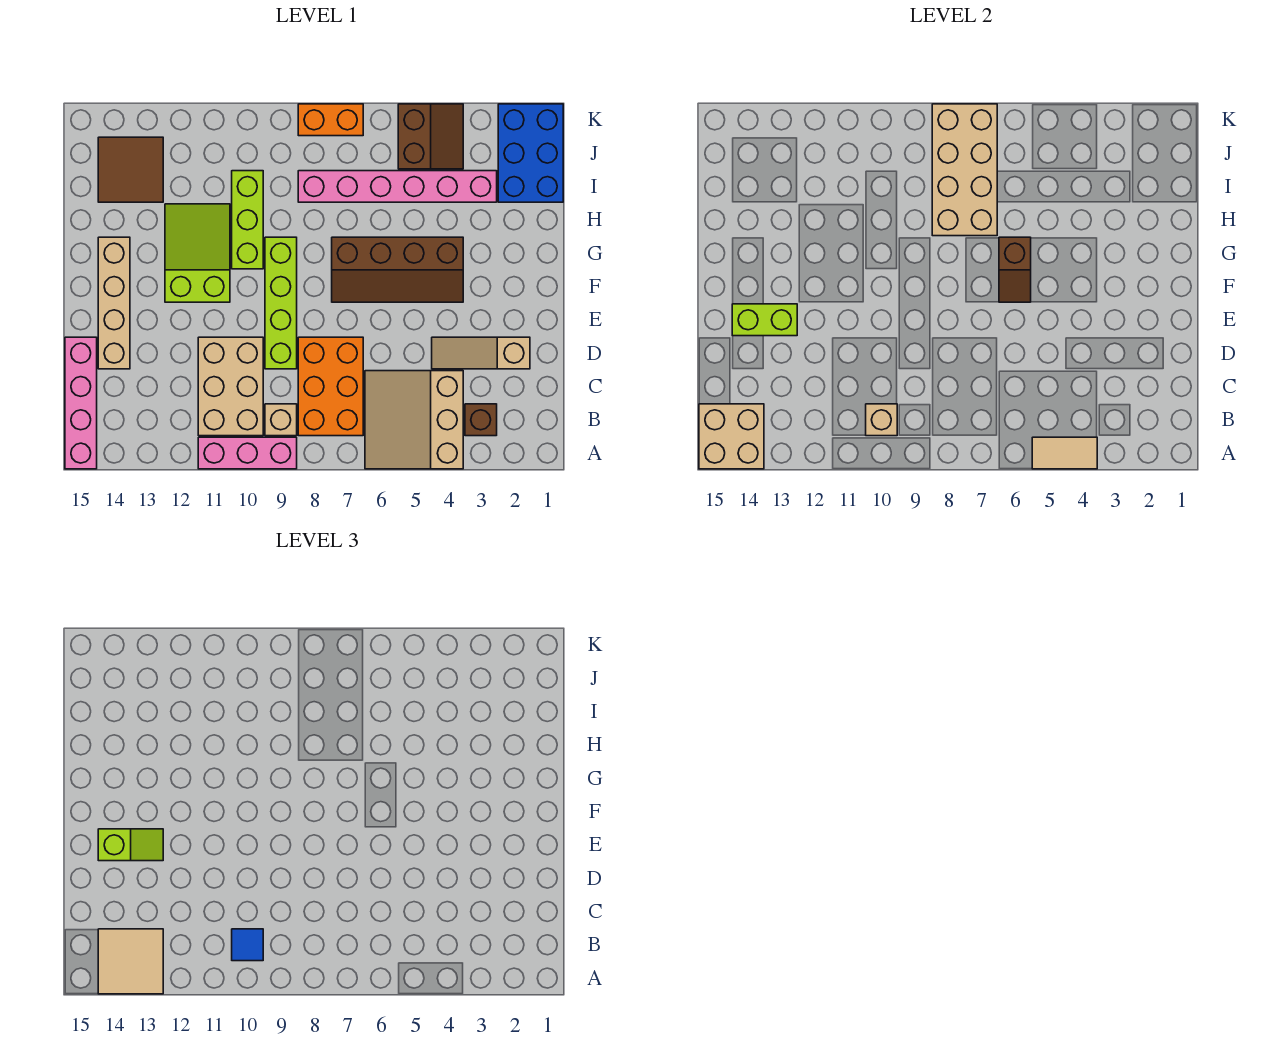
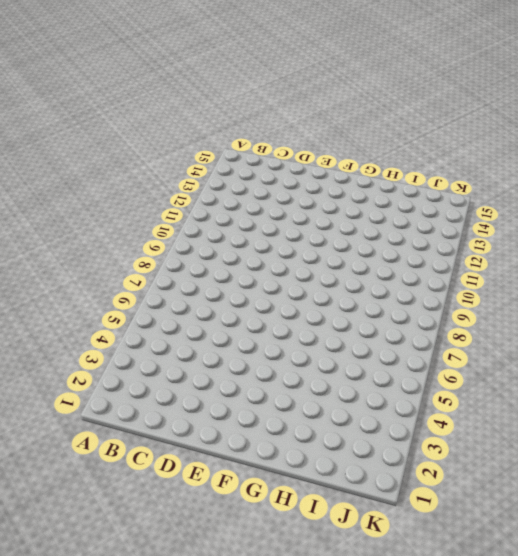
none -> tan slope A4:C6 level 1 top 4
none -> pink brick A9:A11 level 1
none -> pink brick A15:D15 level 1

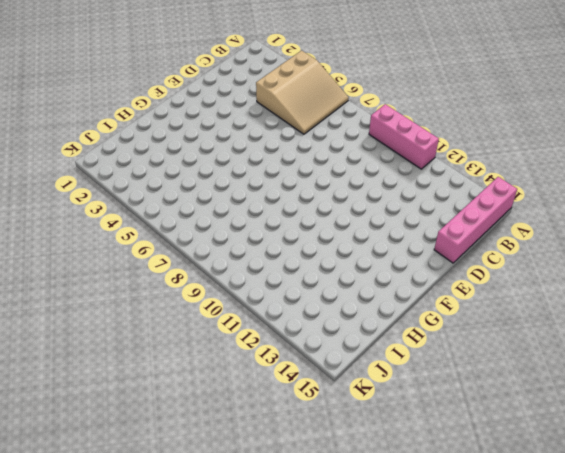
none -> brown brick B3 level 1
none -> orange brick B7:D8 level 1
none -> tan brick B9 level 1

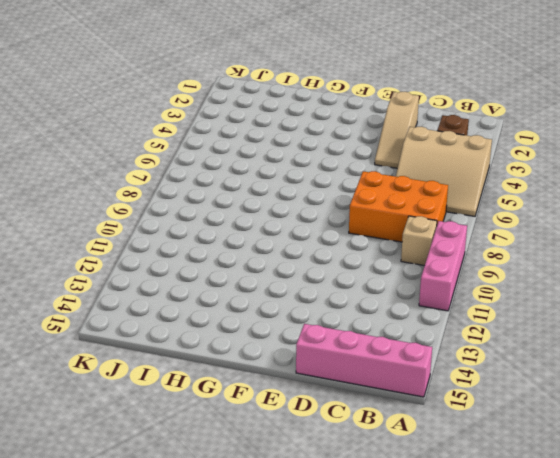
none -> tan brick B10:D11 level 1
none -> lime brick D9:G9 level 1
none -> tan brick D14:G14 level 1

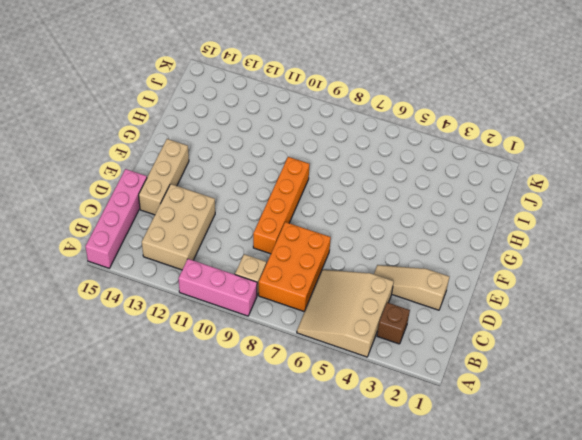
tan brick B12:D13 level 1 -> tan brick B10:D11 level 1
orange brick D9:G9 level 1 -> lime brick D9:G9 level 1
tan brick D14:F14 level 1 -> tan brick D14:G14 level 1
none -> brown slope F4:G7 level 1 top G
none -> lime slope F11:H12 level 1 top F
none -> lime brick G10:I10 level 1

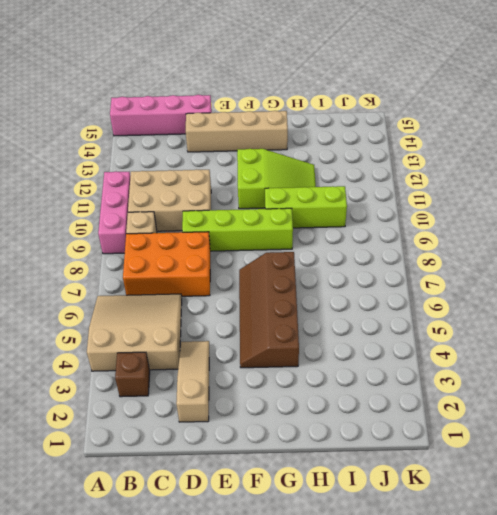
none -> blue brick I1:K2 level 1
none -> pink brick I3:I8 level 1
none -> brown tile I13:J14 level 1

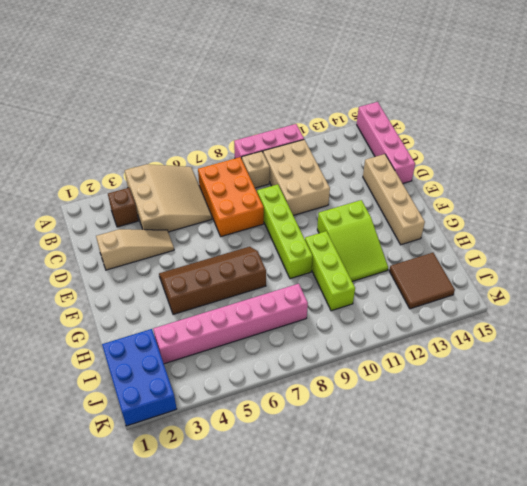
none -> brown slope J4:K5 level 1 top 5
none -> orange brick K7:K8 level 1
none -> tan tile A4:A5 level 2

